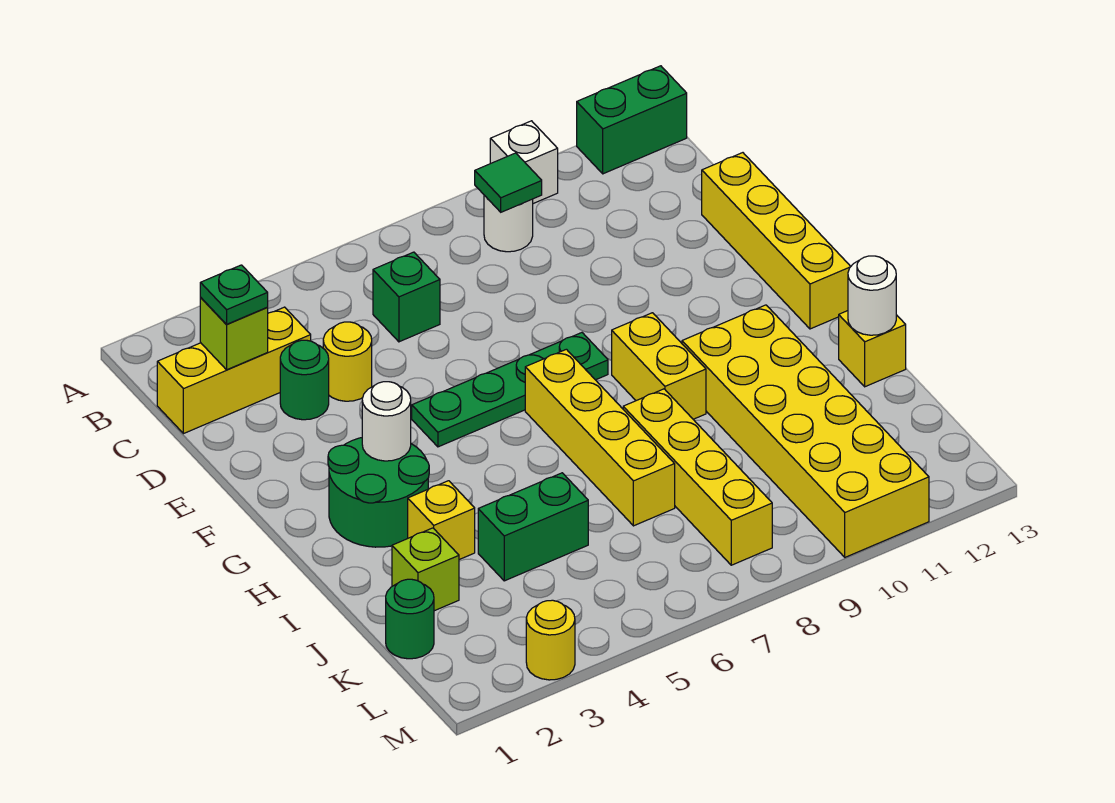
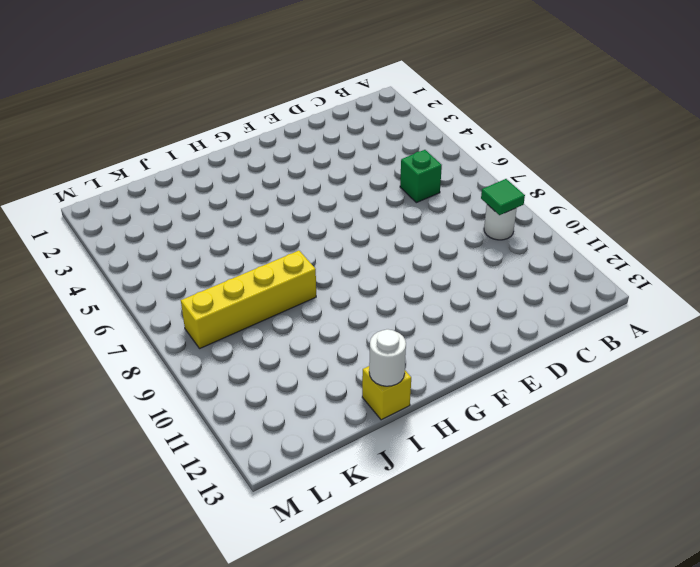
none -> white brick A10 level 1
none -> green brick A12:A13 level 1
none -> yellow brick C1:C3 level 1

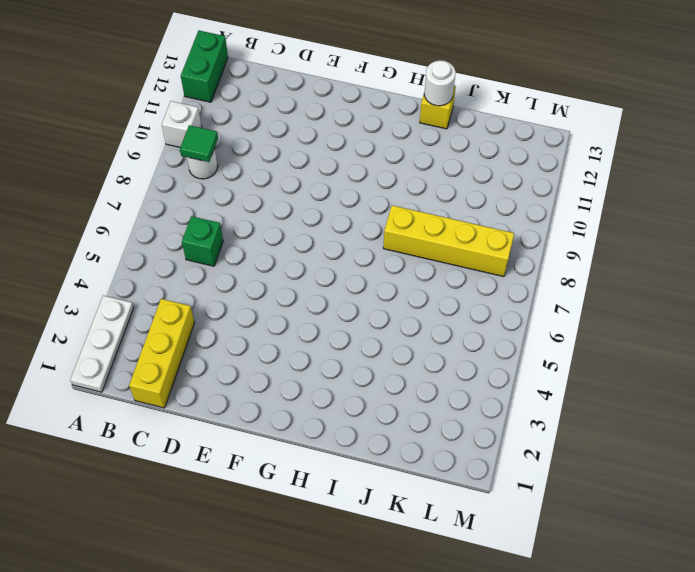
white plate A1:A3 level 1 -> none
none -> green round brick D3 level 1
none -> yellow round brick D4 level 1
none -> yellow brick D13:G13 level 1

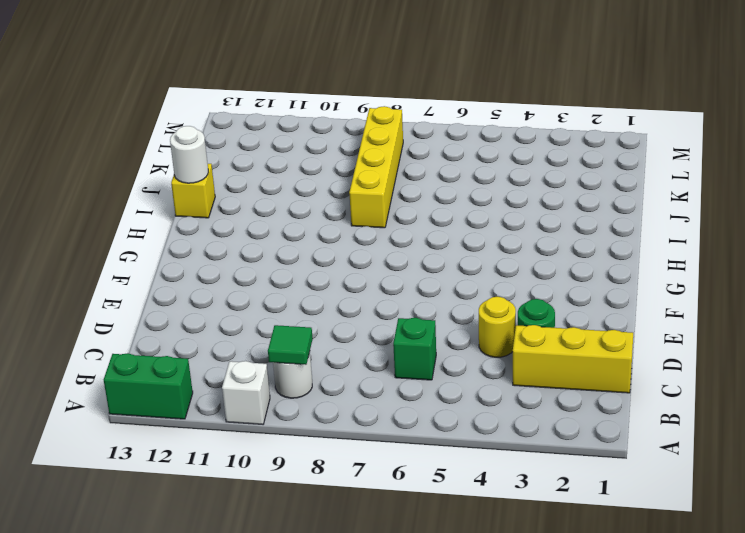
none -> yellow brick D13:G13 level 1
none -> green plate F5:F8 level 1
none -> green round brick G2:H3 level 1

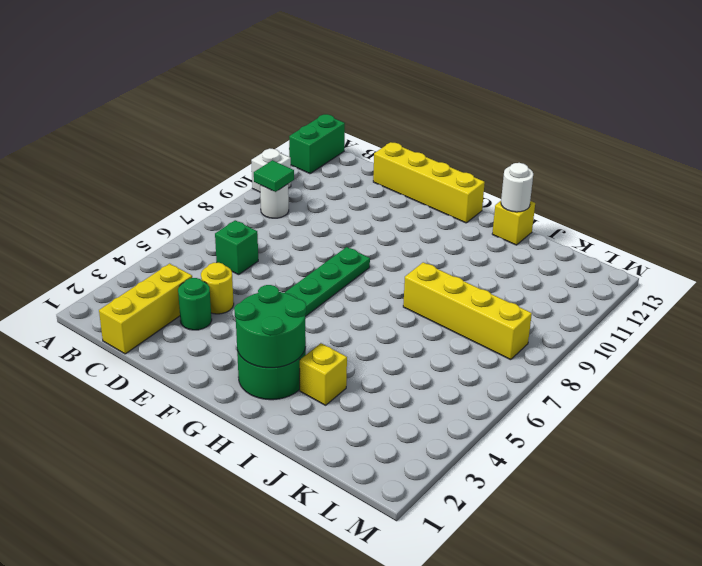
green round brick G2:H3 level 2 -> white round brick G3 level 2
none -> yellow brick G7:J7 level 1
none -> yellow brick G9:H9 level 1
none -> yellow brick H10:M11 level 1

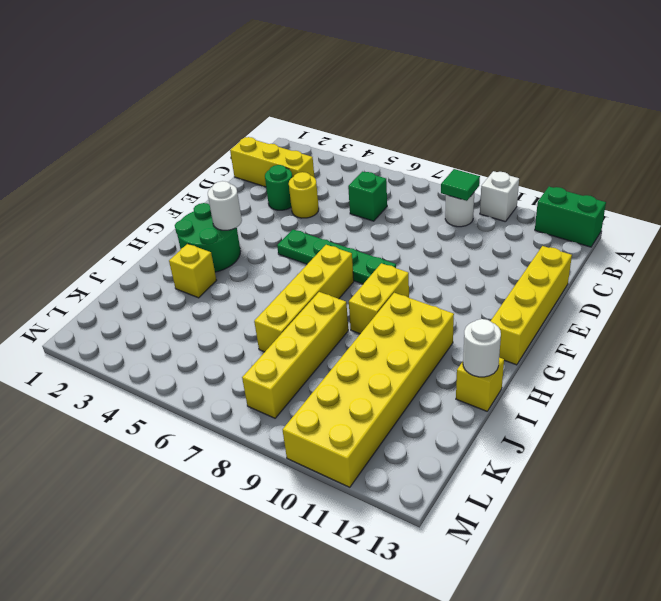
none -> lime brick J2 level 1
none -> green brick J4:J5 level 1
none -> green round brick K1 level 1

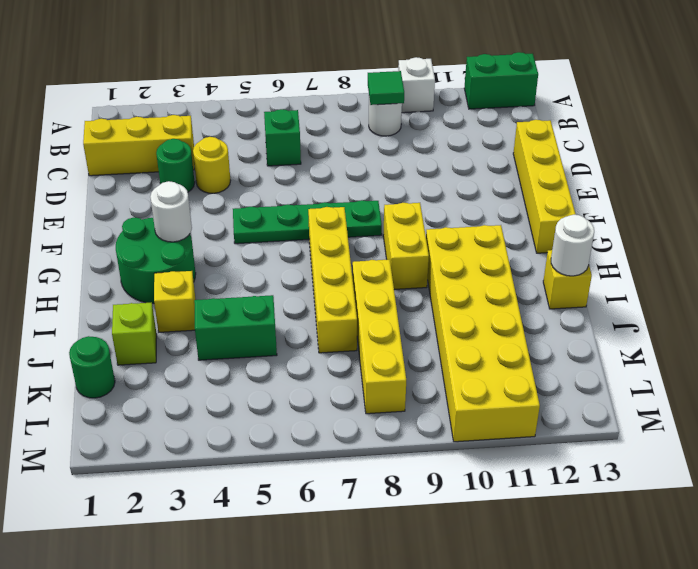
none -> yellow round brick M3 level 1
none -> lime brick C2 level 2
none -> green plate C2 level 3

